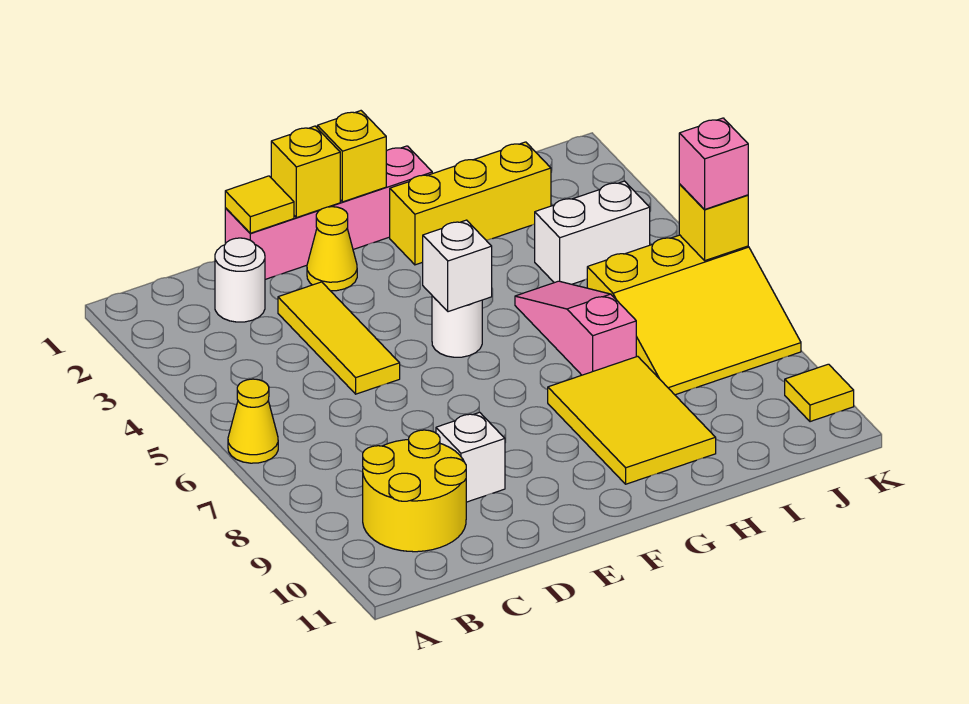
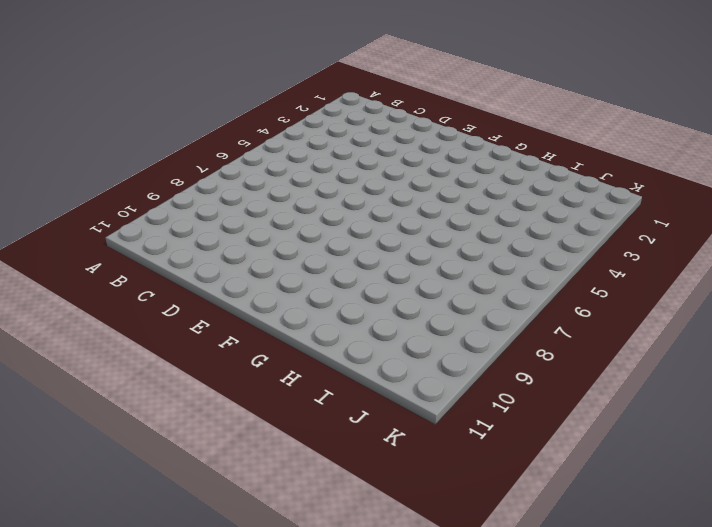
none -> yellow cone A6 level 1
none -> yellow round brick B9:C10 level 1
none -> white round brick C2 level 1

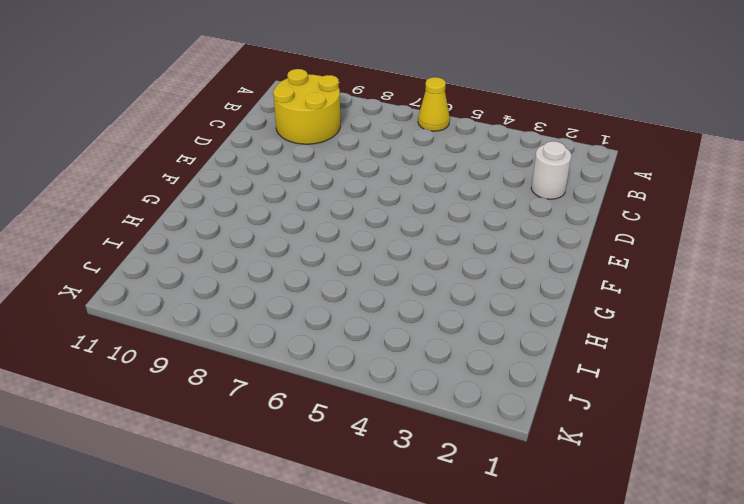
none -> pink brick D1:G1 level 1
none -> yellow tile D3:D5 level 1
none -> white brick D9 level 1

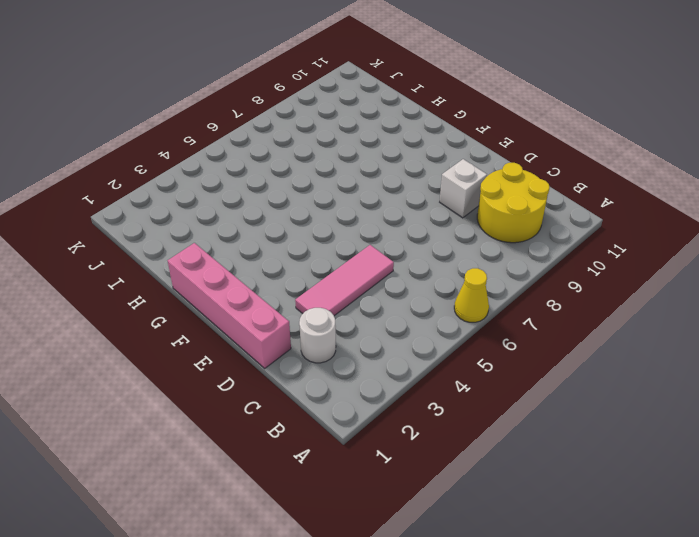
pink tile D3:D5 level 1 -> yellow tile D3:D5 level 1
none -> yellow cone E2 level 1
none -> white round brick F5 level 1
none -> yellow brick G2:I2 level 1

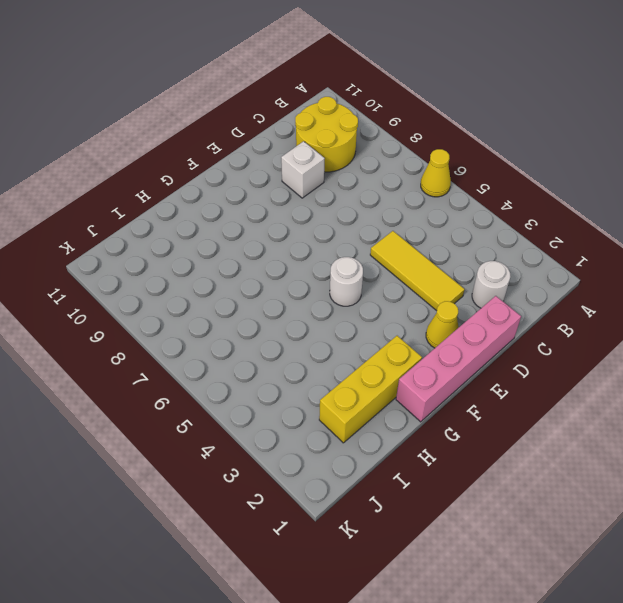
none -> yellow tile G8:H10 level 1
none -> pink slope H5:H7 level 1 top 7
none -> white brick I4:J4 level 1

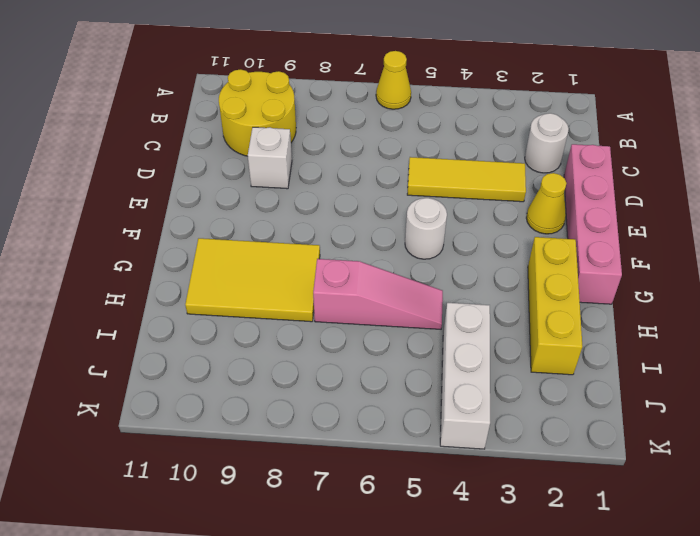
white brick I4:K4 level 1 -> white brick I4:J4 level 1
none -> yellow slope I6:K8 level 1 top 6
none -> yellow tile K10 level 1
none -> yellow tile D1 level 2

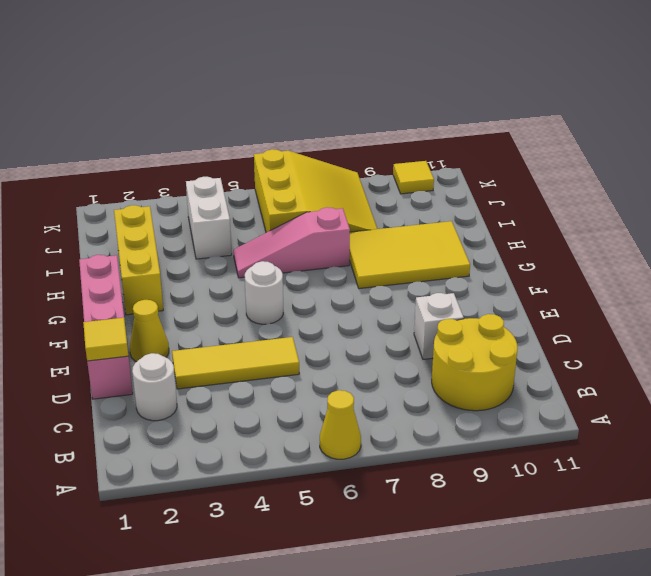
none -> yellow brick E1 level 2
none -> yellow brick F1 level 2
none -> white brick F5 level 2

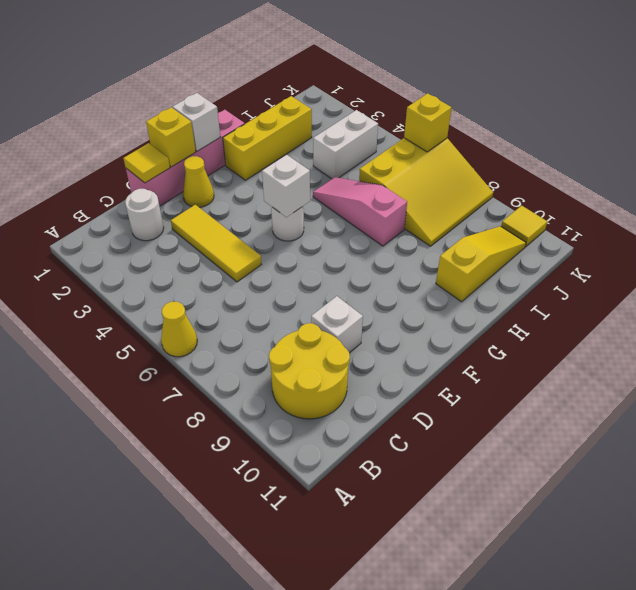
white brick F1 level 2 -> yellow brick F1 level 2
yellow slope H10:J10 level 1 top H -> yellow tile G8:H10 level 1
none -> pink brick K6 level 3

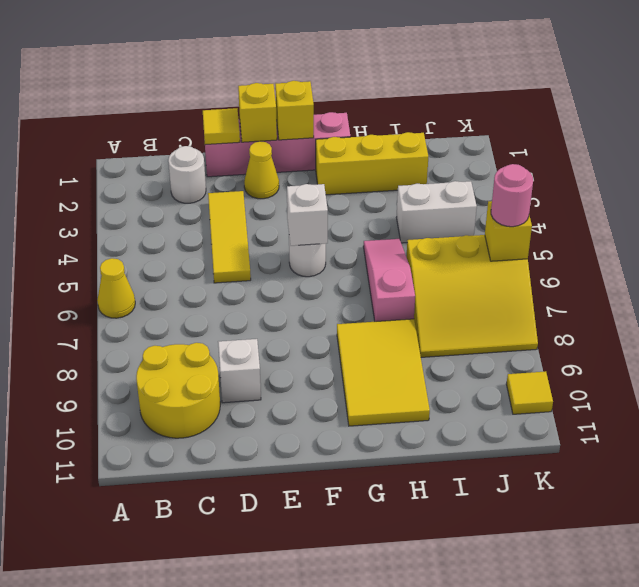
pink round brick K6 level 3 -> pink brick K6 level 3

